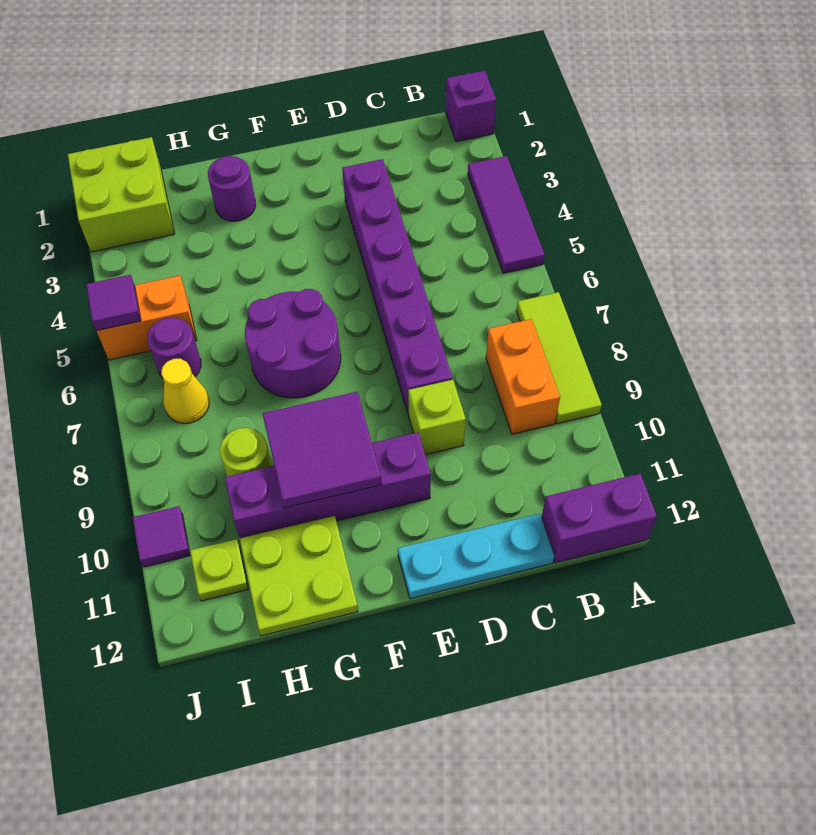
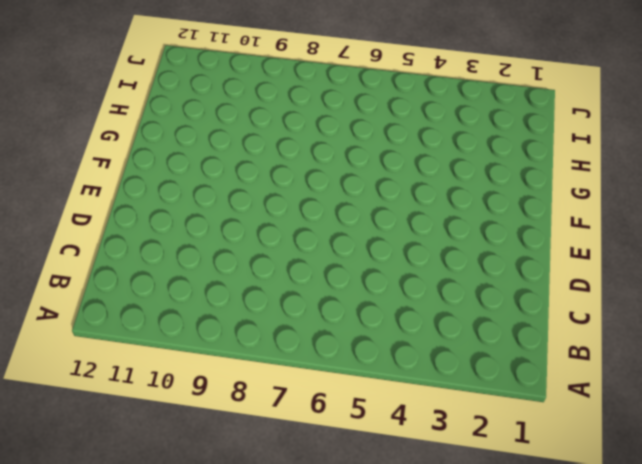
none -> purple brick A1 level 1
none -> purple tile A3:A5 level 1
none -> lime tile A7:A9 level 1

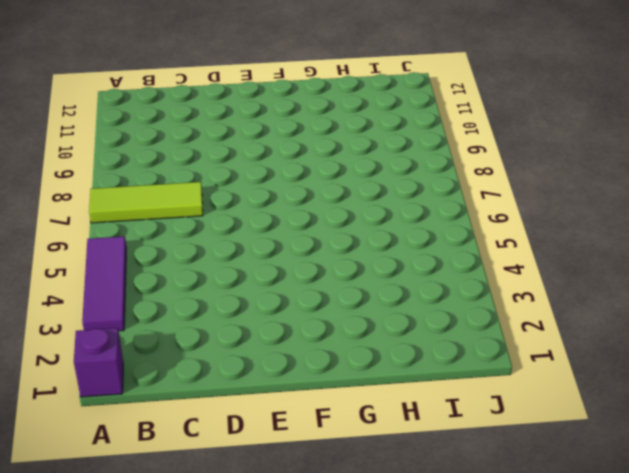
lime tile A7:C7 level 1 -> lime tile A7:A9 level 1
none -> purple brick A12:B12 level 1
none -> orange brick B8:B9 level 1
none -> cyan plate C12:E12 level 1

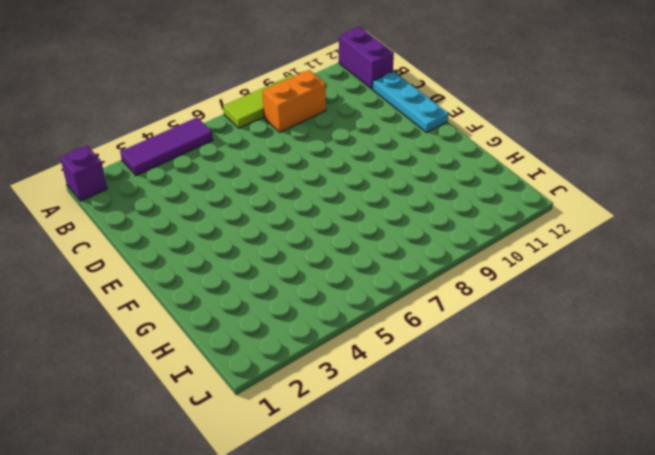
none -> purple brick D3:D8 level 1
none -> lime brick D9 level 1
none -> purple brick E10:H10 level 1

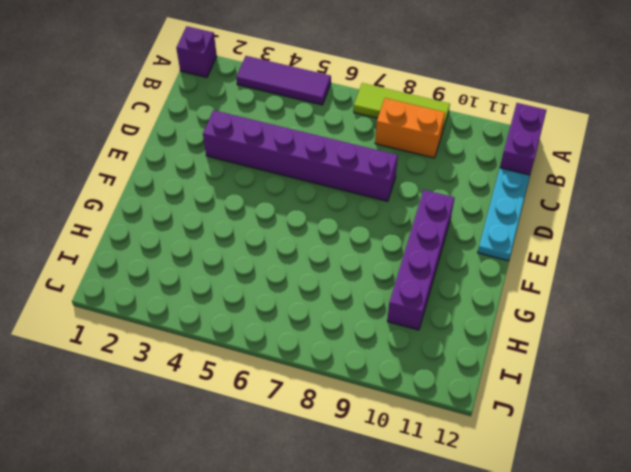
none -> lime brick D9 level 1
none -> purple round brick F6:G7 level 1
none -> purple round brick G2 level 1

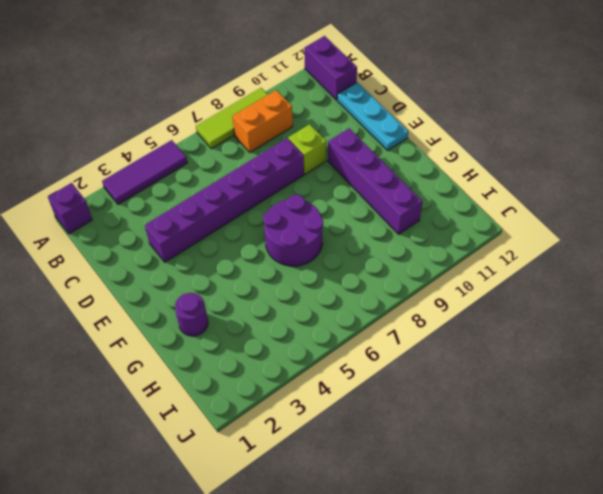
none -> lime plate G11:H12 level 1
none -> lime round brick H9 level 1
none -> lime brick I1:J2 level 1

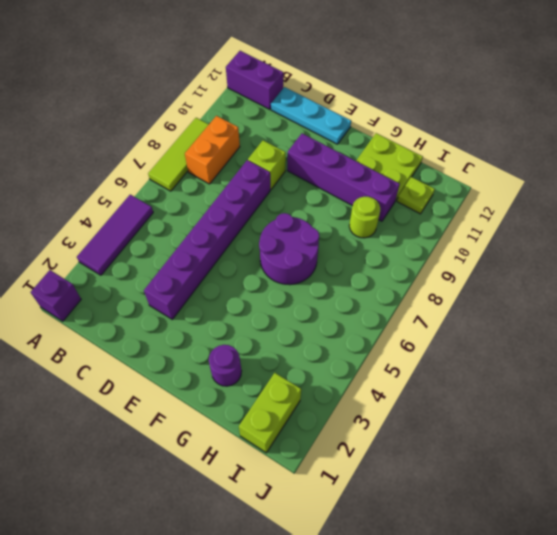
lime brick I1:I2 level 1 -> lime brick I1:J2 level 1
none -> orange brick I5:J5 level 1
none -> purple round brick I6 level 1
none -> yellow cone I7 level 1

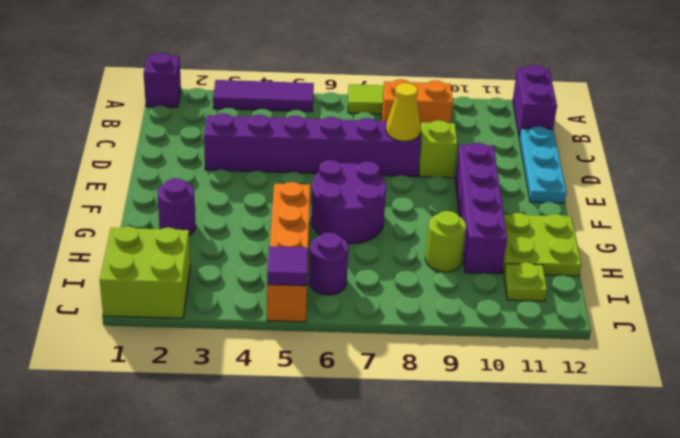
yellow cone D8 level 2 -> yellow cone I7 level 1
orange brick G5:J5 level 1 -> orange brick I5:J5 level 1
none -> purple tile J10 level 1
none -> purple tile F9:G10 level 2

